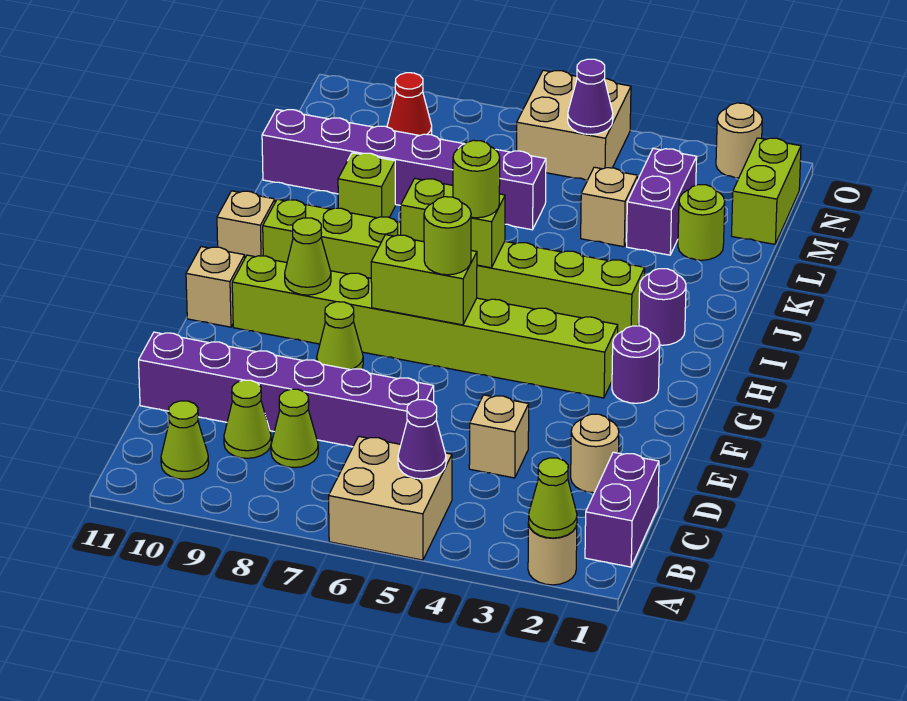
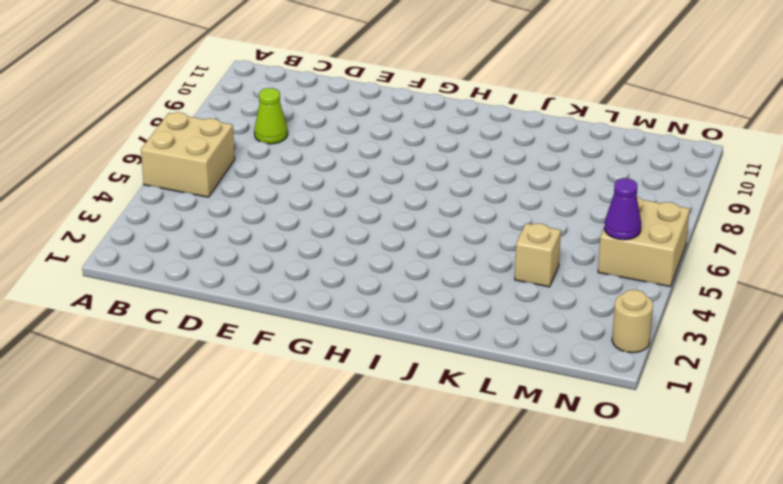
none -> tan round brick A2 level 1
none -> purple brick B1:C1 level 1
none -> lime cone B10 level 1
none -> lime cone C9 level 1

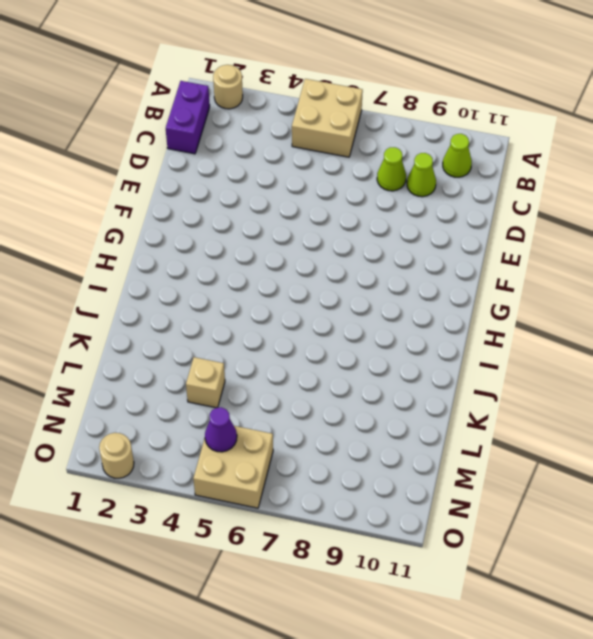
none -> tan round brick D2 level 1
none -> tan brick D4 level 1
none -> purple brick D6:D11 level 1
none -> lime cone F8 level 1

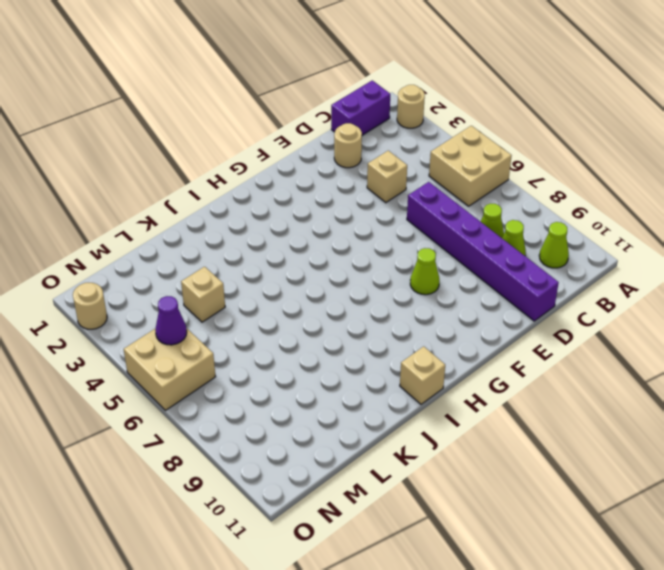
none -> purple round brick G2 level 1
none -> lime brick G3:G10 level 1
none -> tan brick G11 level 1
none -> purple round brick I2 level 1

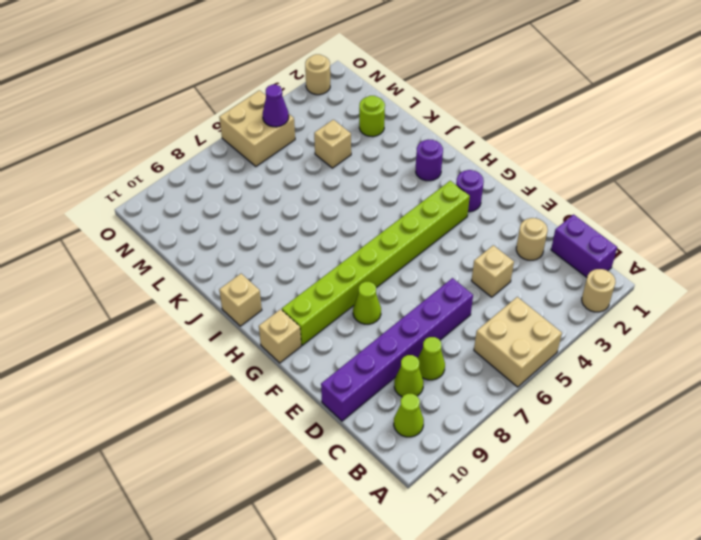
none -> lime brick I3:I10 level 1
none -> lime brick K9 level 1
none -> purple brick L3:M3 level 1
none -> purple brick L6:L11 level 1

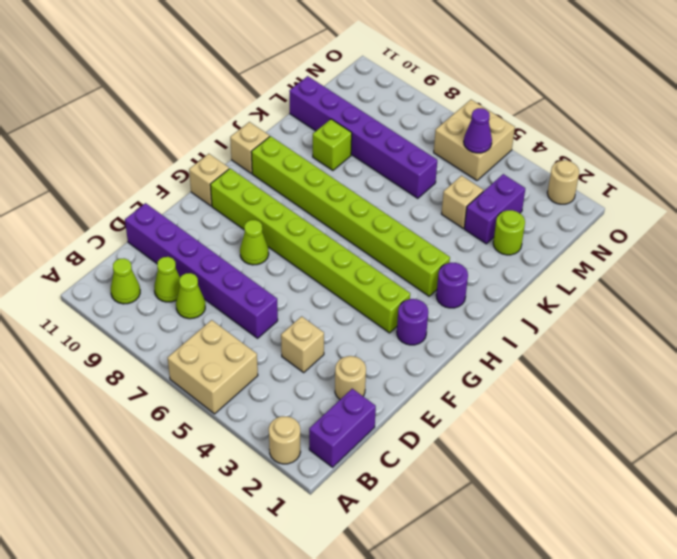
none -> lime brick M1:N1 level 1
none -> red cone N9 level 1
none -> lime cone A2 level 2
none -> purple cone B5 level 2

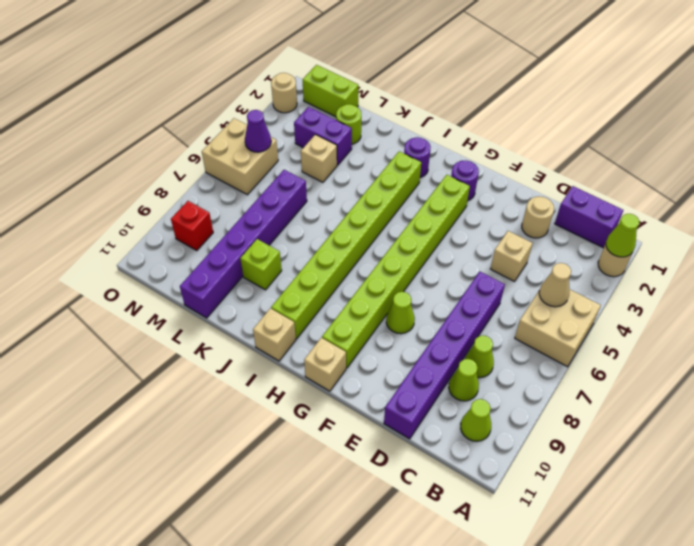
tan cone B5 level 2 -> purple cone B5 level 2
red brick N9 level 1 -> red cone N9 level 1
none -> lime brick G6:G7 level 2
none -> lime cone G9 level 2
none -> lime brick I6:I7 level 2
none -> lime round brick G6 level 3

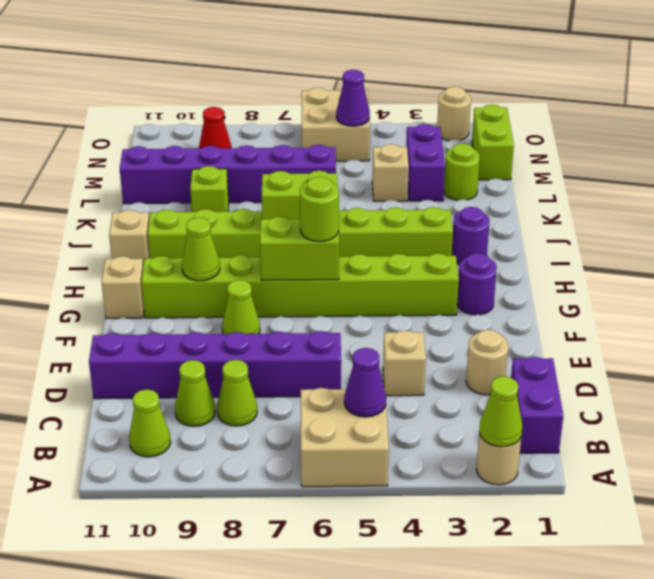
none -> lime round brick I6 level 3

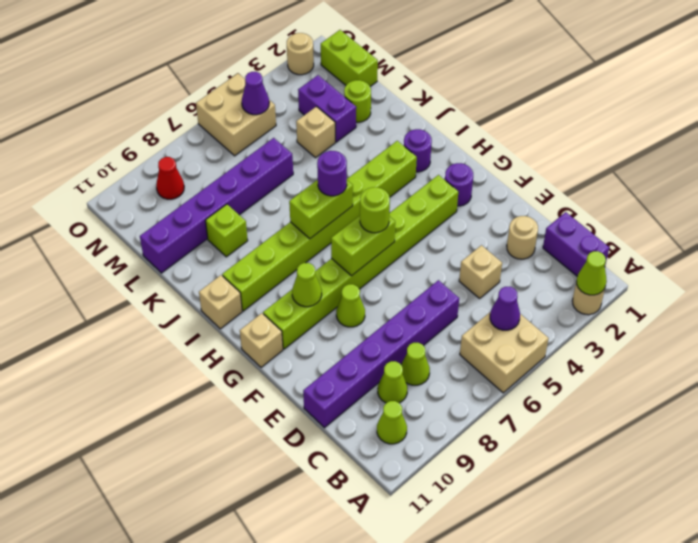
purple round brick I6 level 3 -> lime round brick I6 level 3

